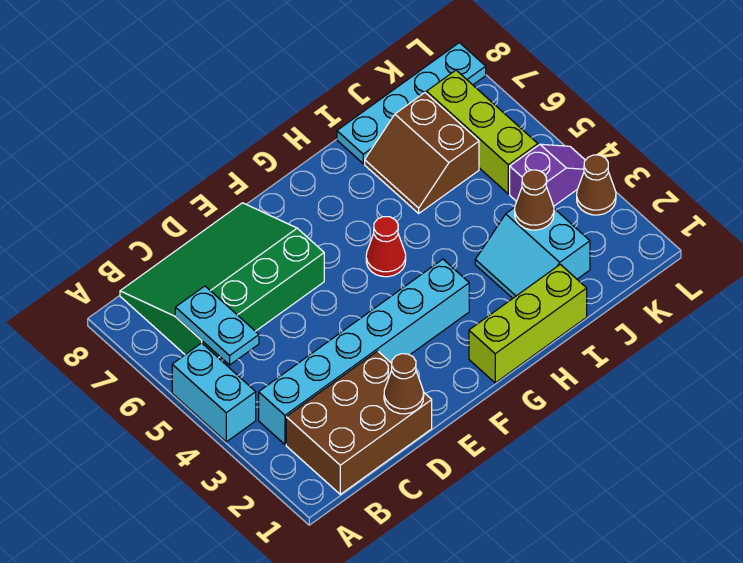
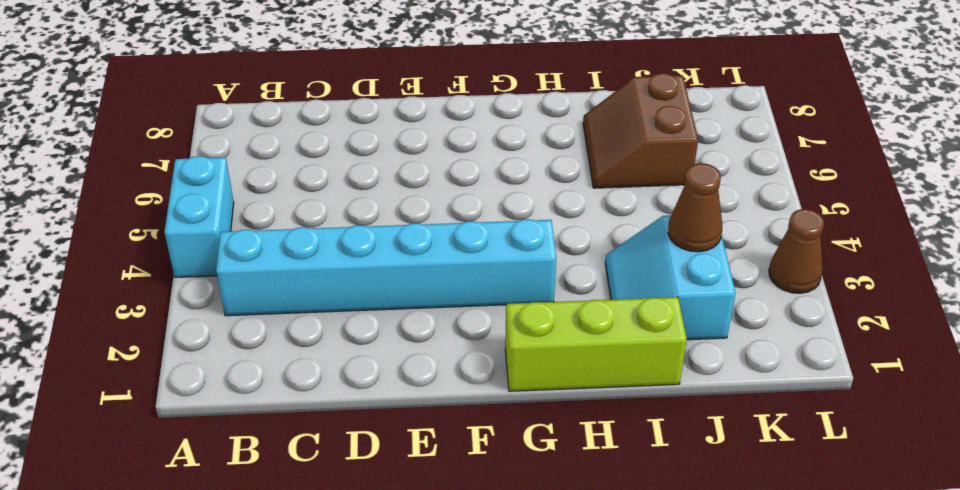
none -> brown brick B1:D2 level 1
none -> green slope B6:E8 level 1 top 6
none -> red cone G5 level 1

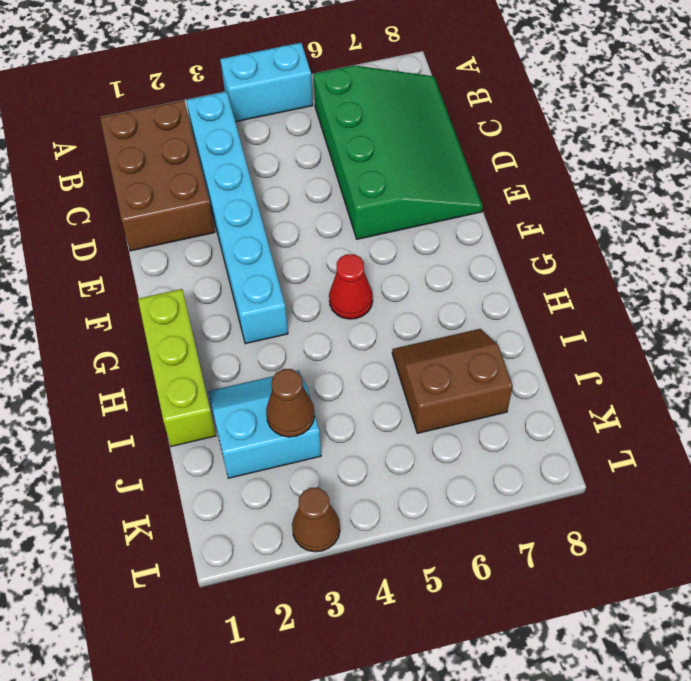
none -> cyan plate I8:L8 level 1
none -> purple slope K4:L4 level 1 top K
none -> lime brick K5:K7 level 1

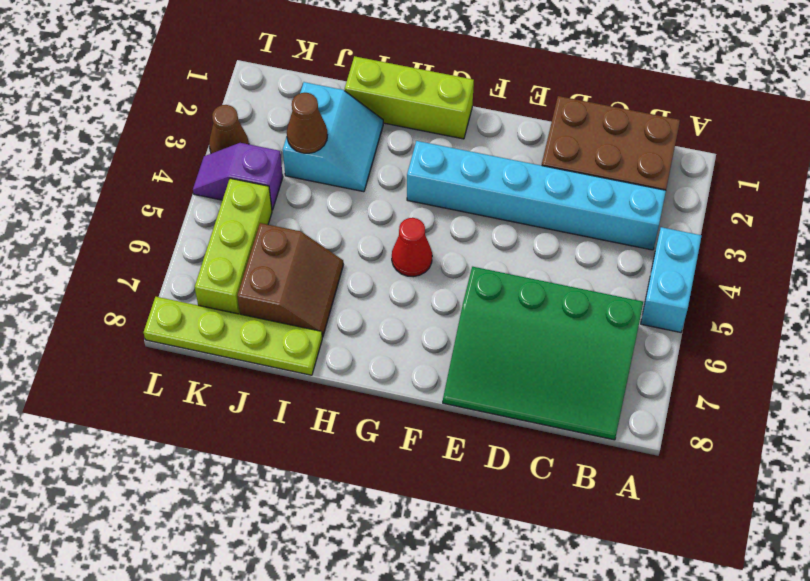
lime plate I8:L8 level 1 -> cyan plate I8:L8 level 1
none -> cyan plate B5:B6 level 2
none -> brown cone D1 level 2

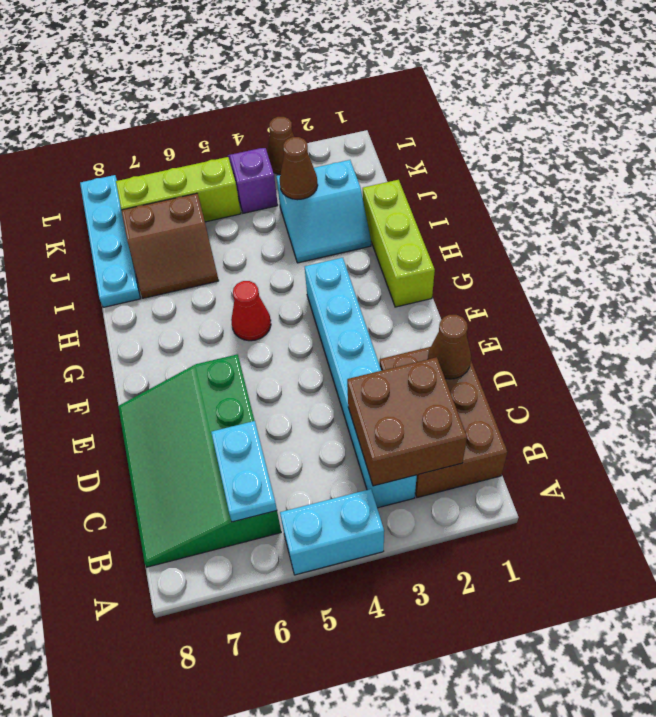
brown brick B2:C3 level 2 -> none
cyan plate B6:C6 level 2 -> cyan plate B5:B6 level 2

